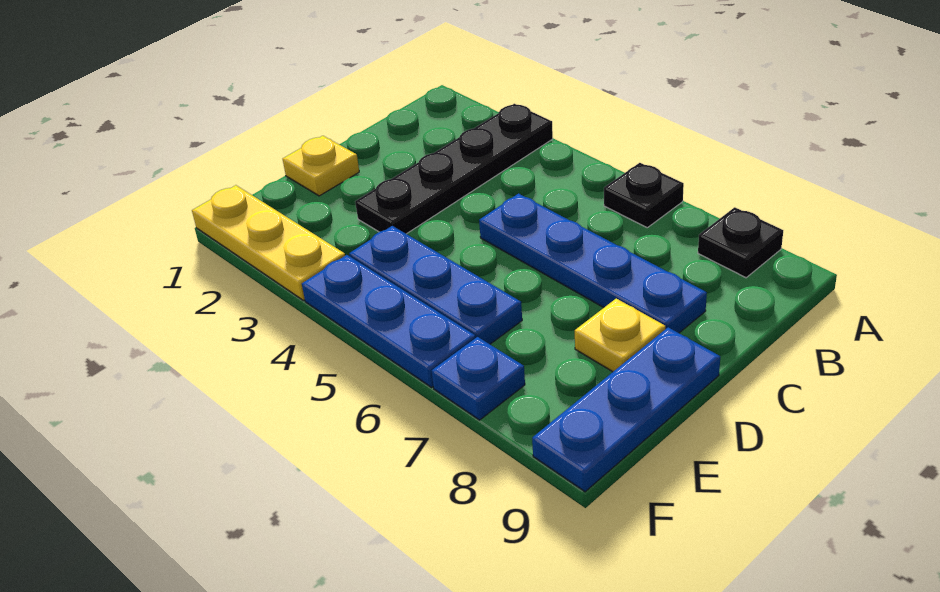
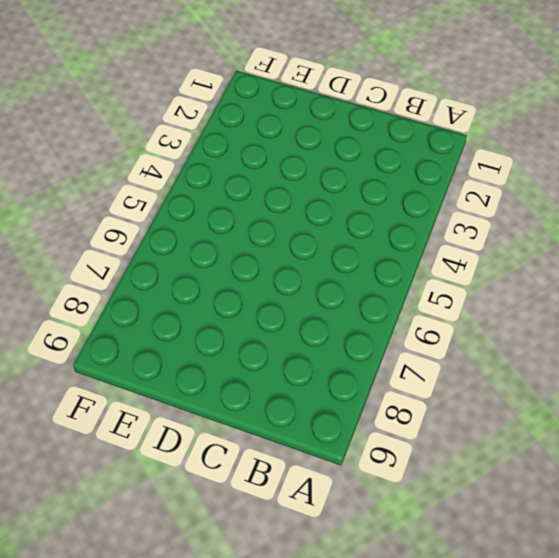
none -> black plate A3:D3 level 1
none -> black plate A6 level 1

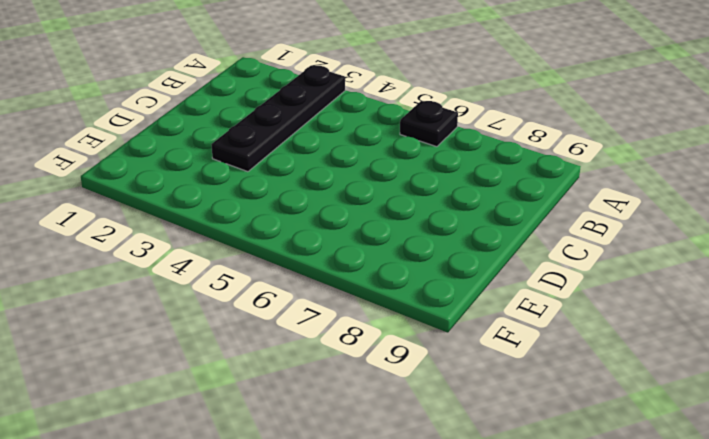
none -> black plate A8 level 1
none -> blue plate C5:C8 level 1

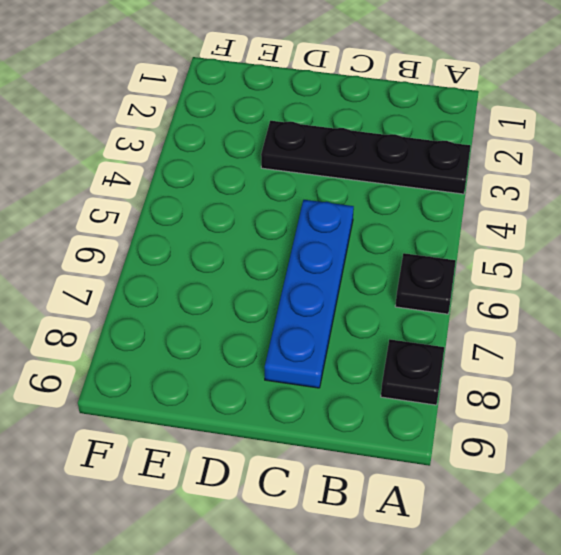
none -> yellow plate D1 level 1
none -> yellow plate D8 level 1

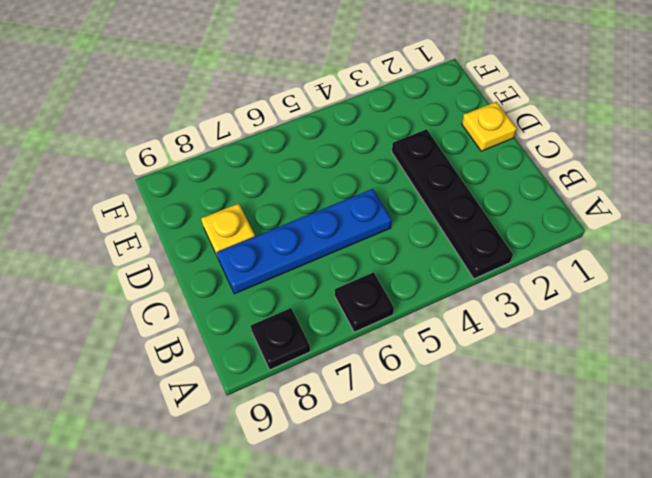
none -> blue plate D9:F9 level 1
none -> blue plate E4:E6 level 1

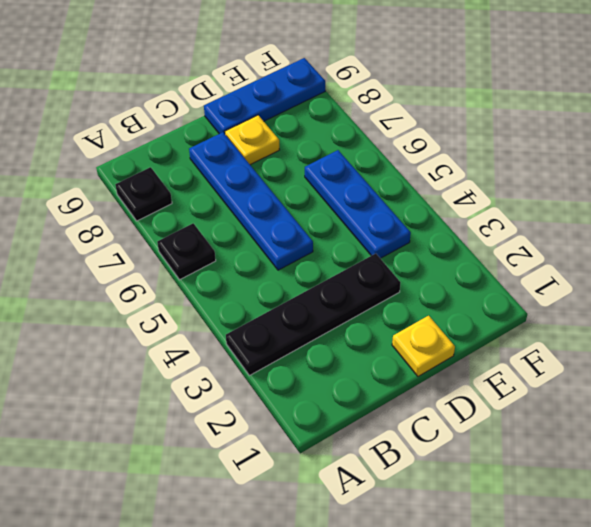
none -> yellow plate F1:F3 level 1
none -> blue plate F4:F6 level 1

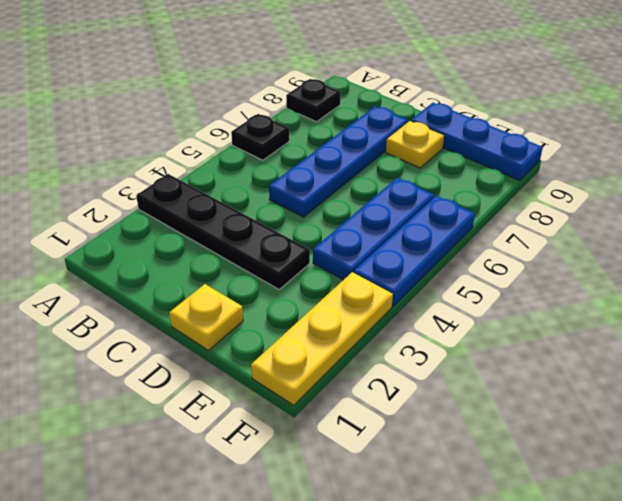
none -> blue plate F7 level 1

